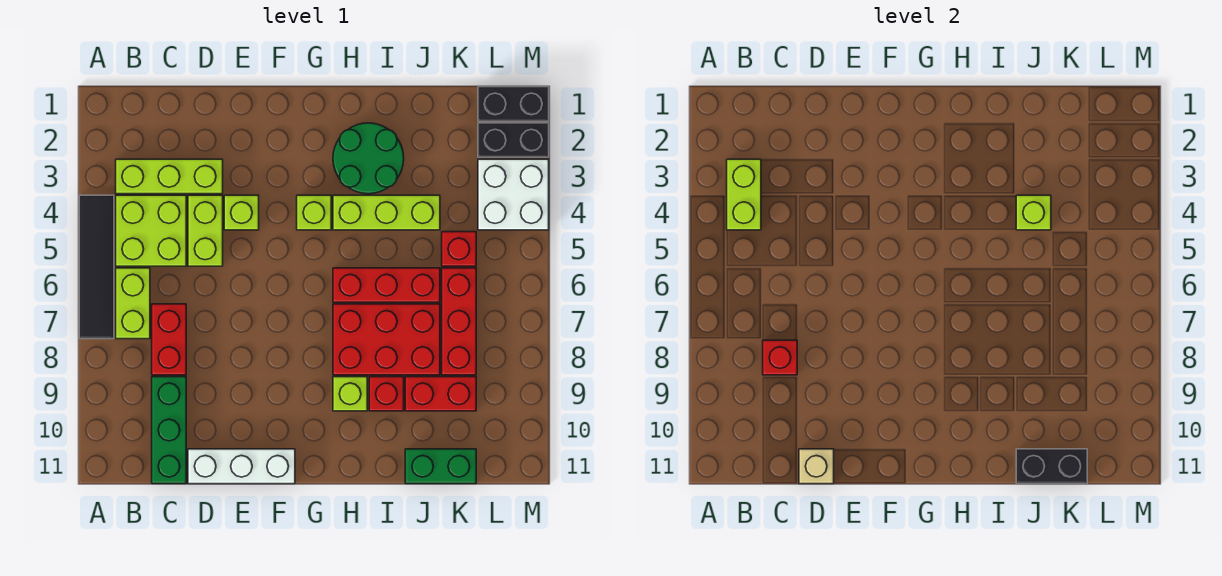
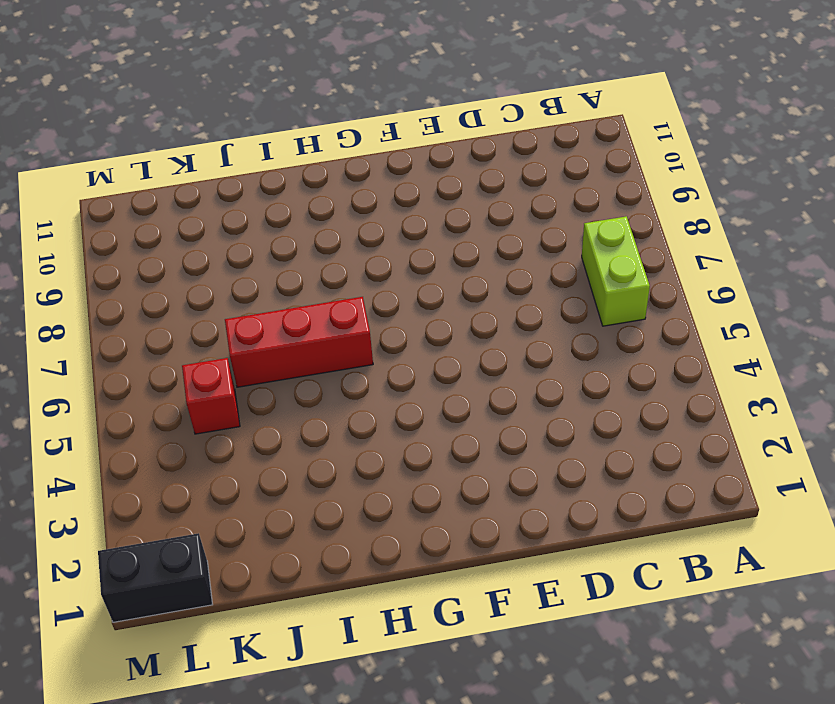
none -> black tile A4:A7 level 1
none -> lime brick B3:D3 level 1
none -> lime brick B4:C5 level 1

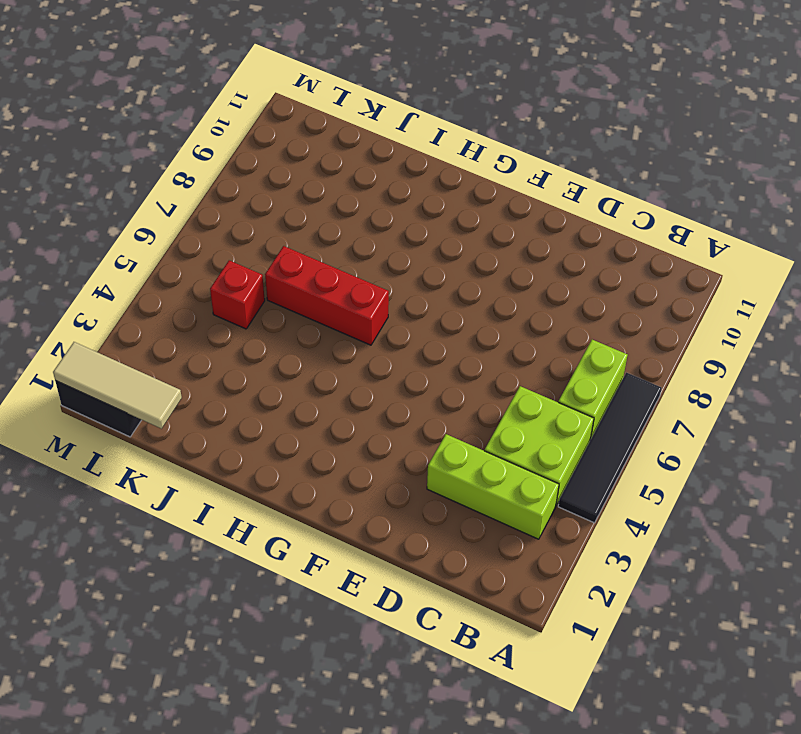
tan tile K1:M1 level 2 -> none
none -> red brick C7:C8 level 1
none -> green brick C9:C11 level 1
none -> lime brick D4:D5 level 1

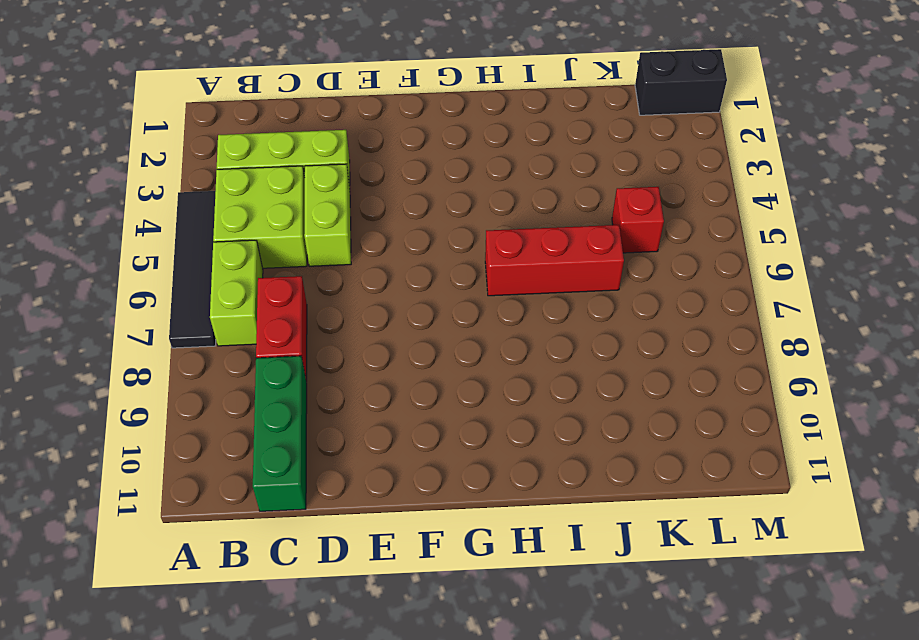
none -> white brick D11:F11 level 1
none -> lime brick E4 level 1
none -> lime brick G4 level 1

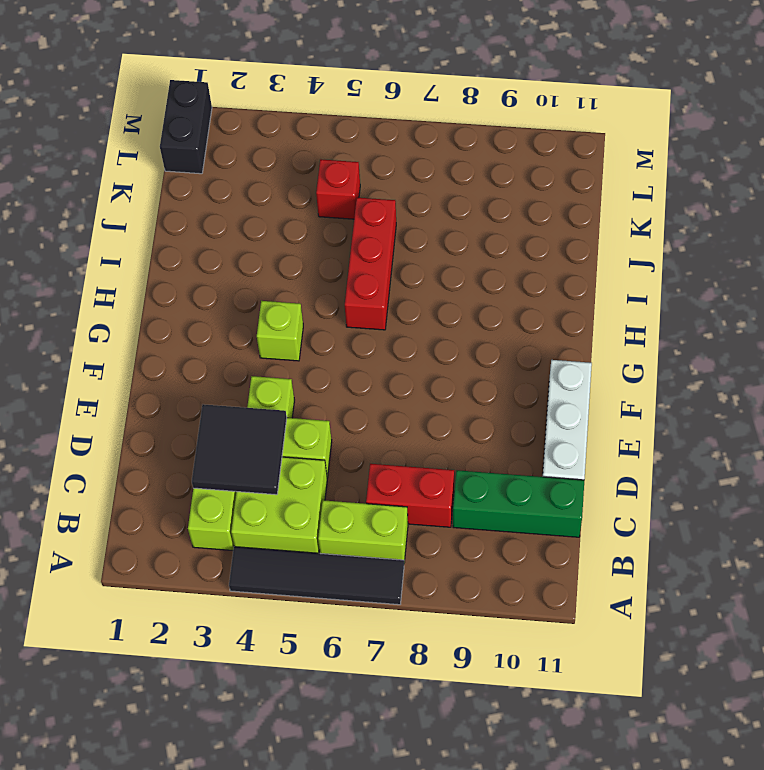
black tile C3:D4 level 2 -> none
none -> green round brick H2:I3 level 1
none -> lime brick H4:J4 level 1
none -> red brick H7:J8 level 1

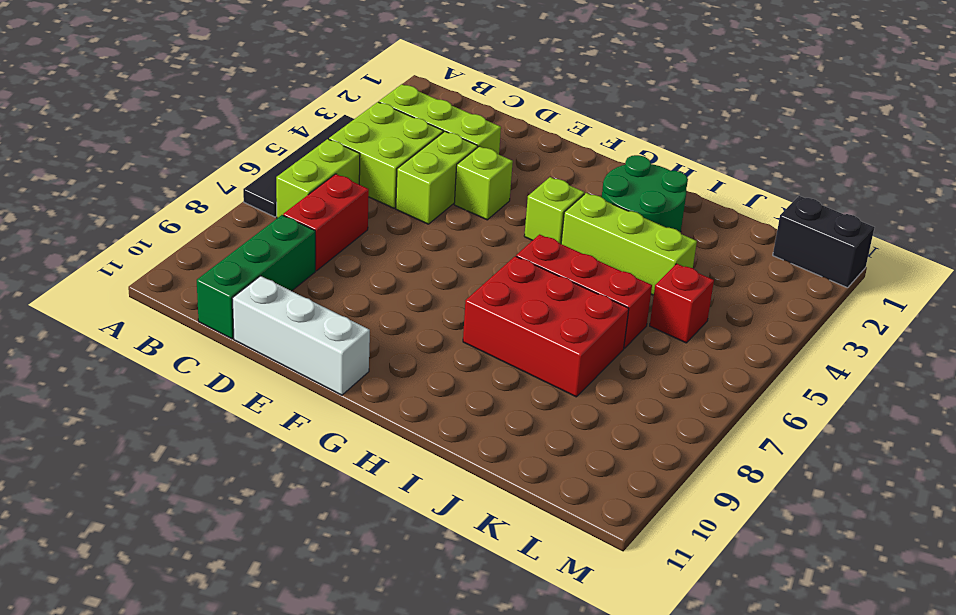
none -> lime brick H9 level 1
none -> red brick I9 level 1
none -> red brick J9:K9 level 1

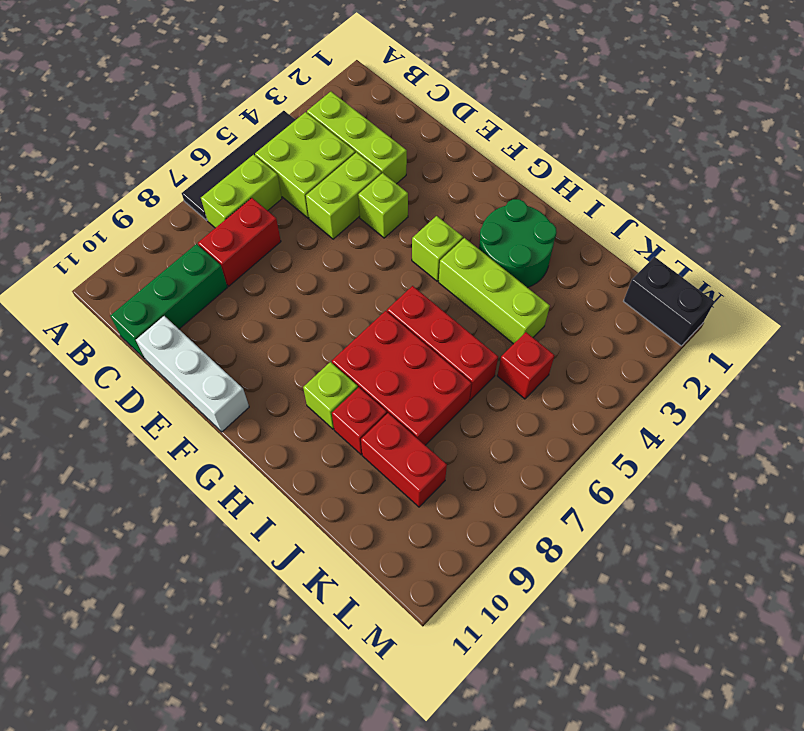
none -> green brick J11:K11 level 1
none -> red brick K6:K8 level 1
none -> black brick L2:M2 level 1

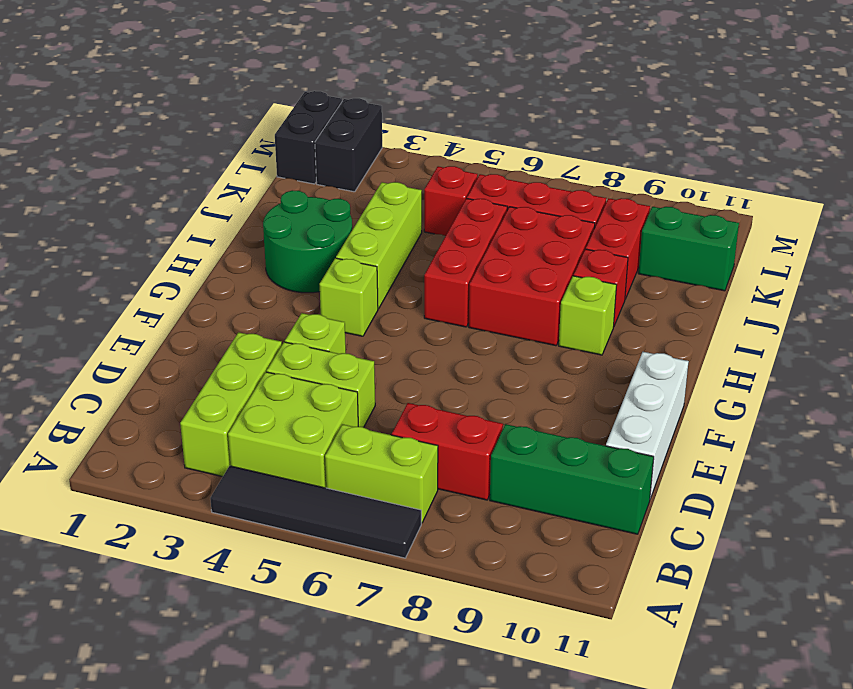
green brick K10:K11 level 1 -> green brick J11:K11 level 1
none -> white brick L3:M4 level 1
none -> lime brick B3:B4 level 2
none -> red brick C8 level 2

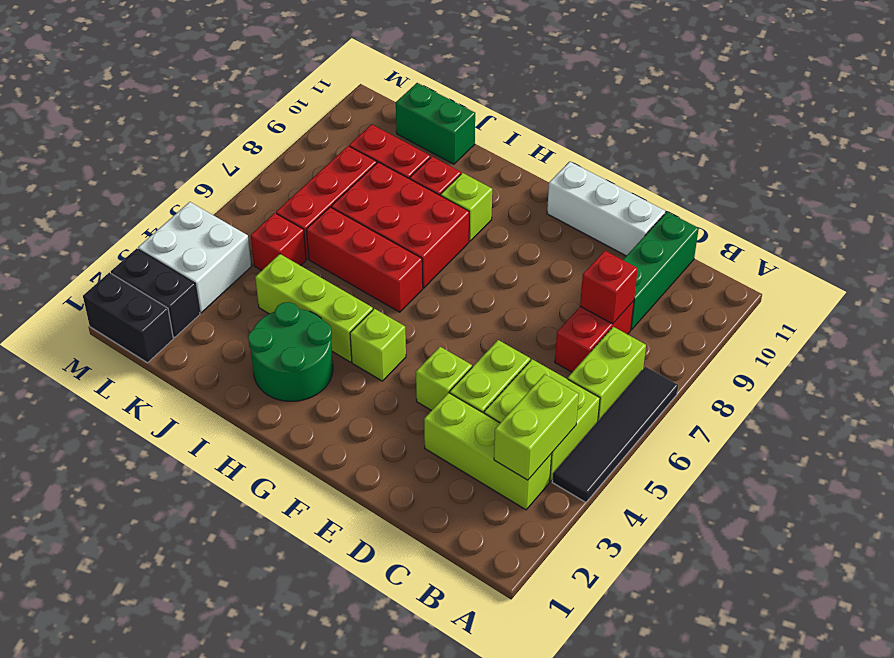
none -> tan brick D11 level 2
none -> lime brick J4 level 2
none -> black brick J11:K11 level 2

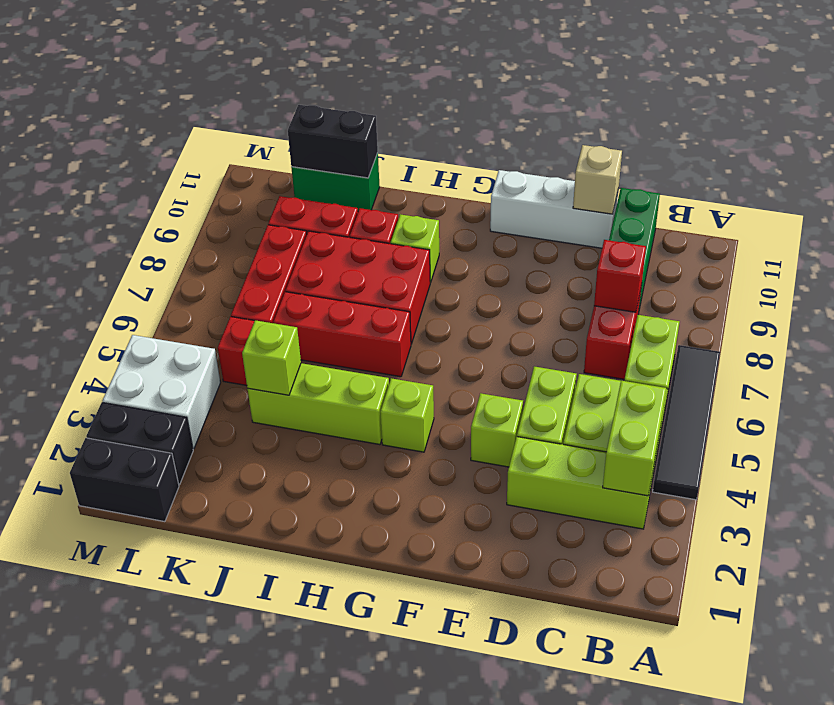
none -> green round brick H2:I3 level 1

